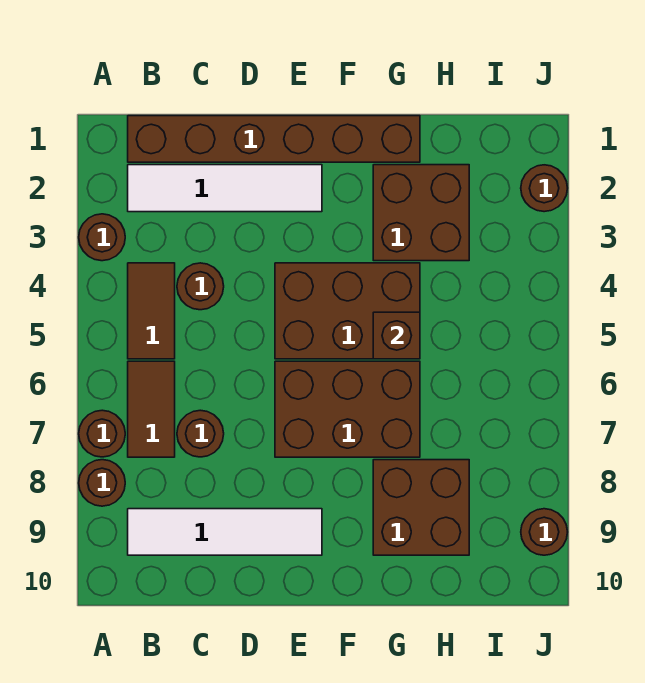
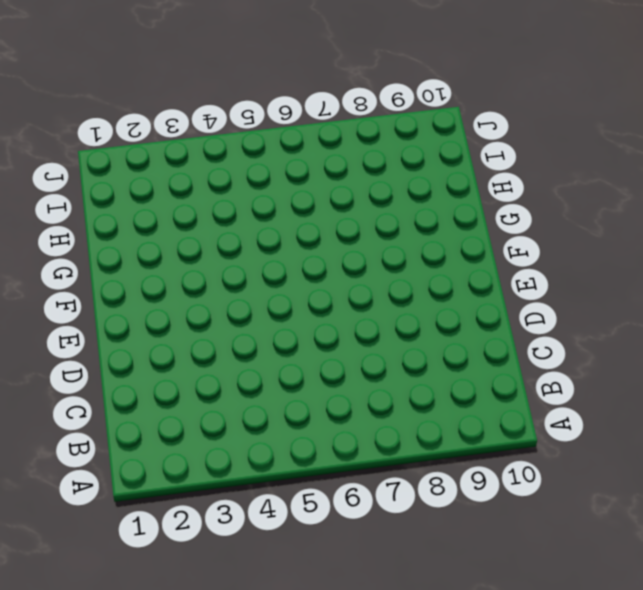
none -> brown round brick A3 level 1
none -> brown round brick A7 level 1
none -> brown round brick A8 level 1

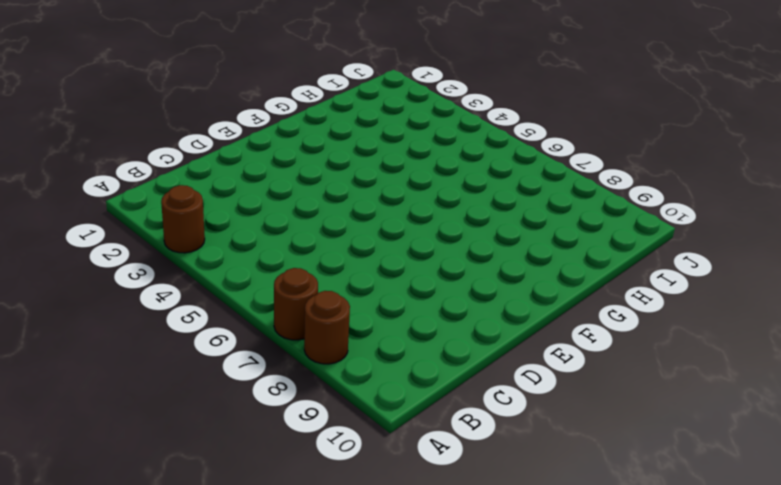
none -> brown brick B1:G1 level 1
none -> white tile B2:E2 level 1
none -> brown tile B4:B5 level 1

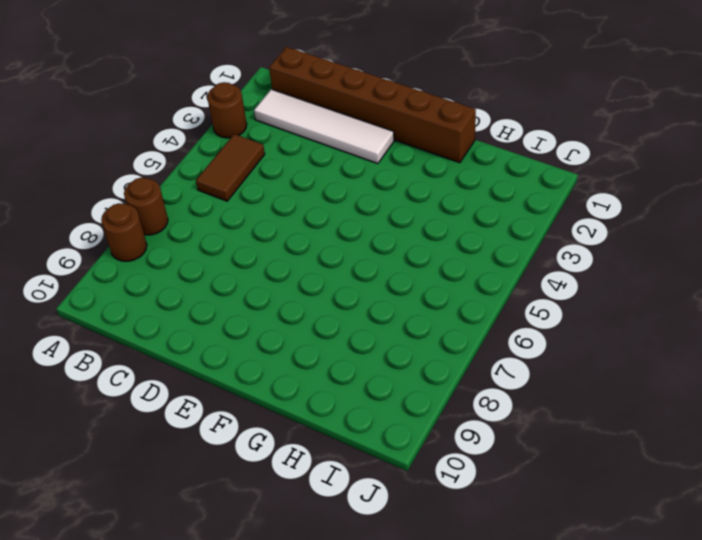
none -> brown tile B6:B7 level 1
none -> white tile B9:E9 level 1
none -> brown round brick C4 level 1

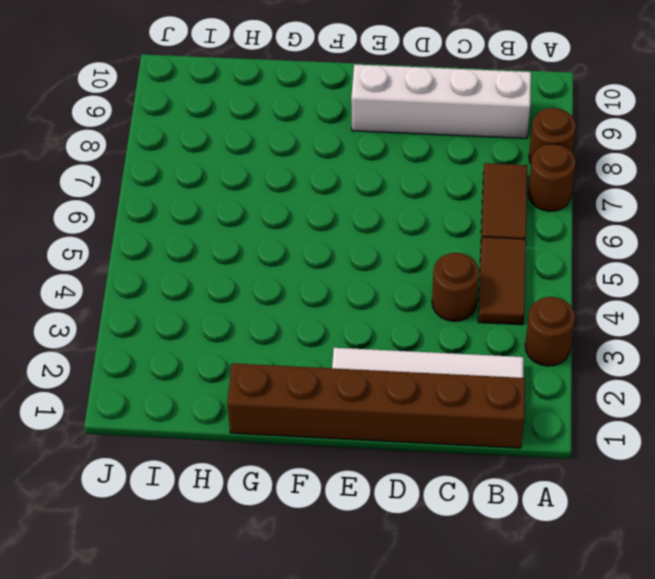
white brick B9:E9 level 1 -> white tile B9:E9 level 1
none -> brown round brick C7 level 1
none -> brown brick E4:G5 level 1
none -> brown brick E6:G7 level 1

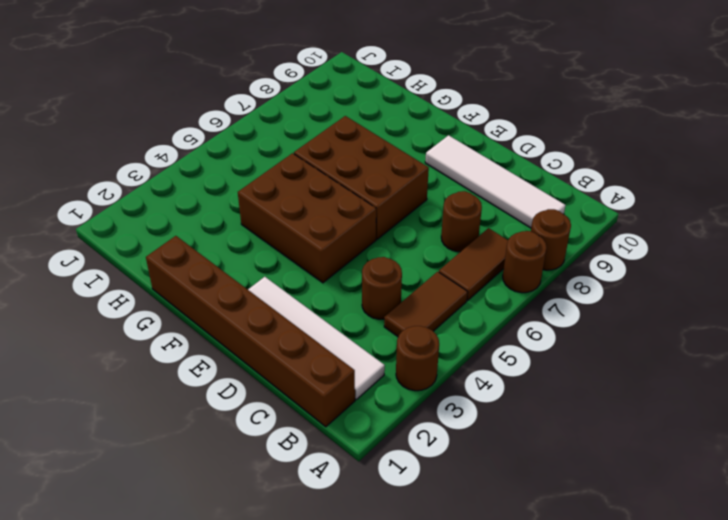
none -> brown brick G2:H3 level 1
none -> brown brick G8:H9 level 1
none -> brown round brick J2 level 1

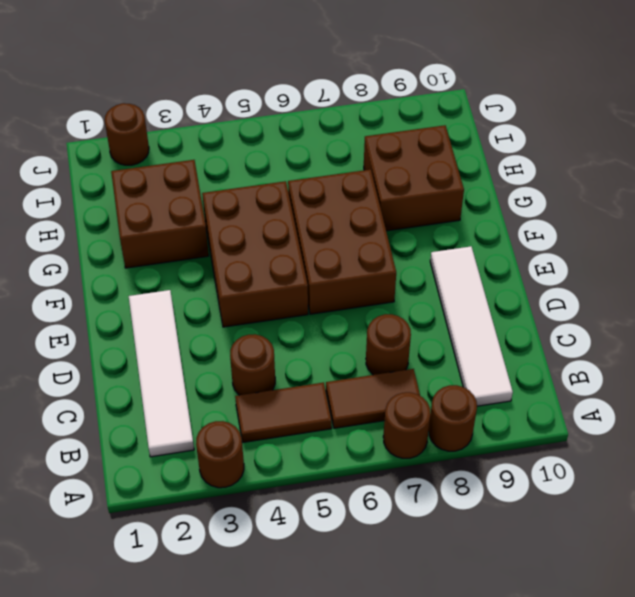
none -> brown brick B1:G1 level 1
none -> brown round brick J9 level 1
none -> brown brick G5 level 2

